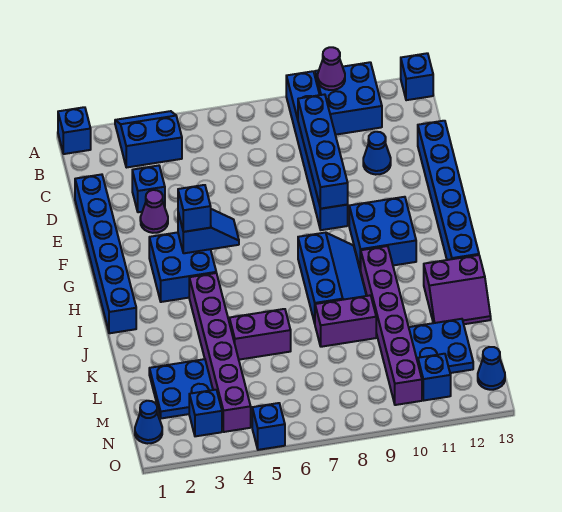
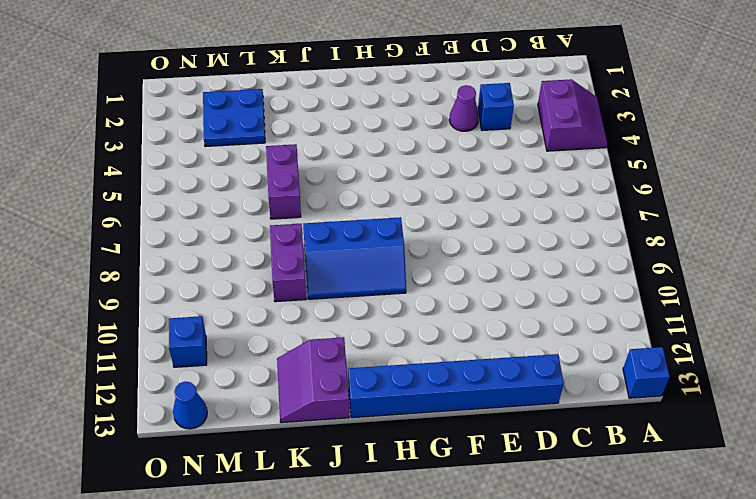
purple slope A3:B4 level 1 top B -> blue slope A3:B4 level 1 top B
none -> blue brick A1 level 1
none -> blue brick A9:F9 level 1
none -> blue brick A10:B11 level 1

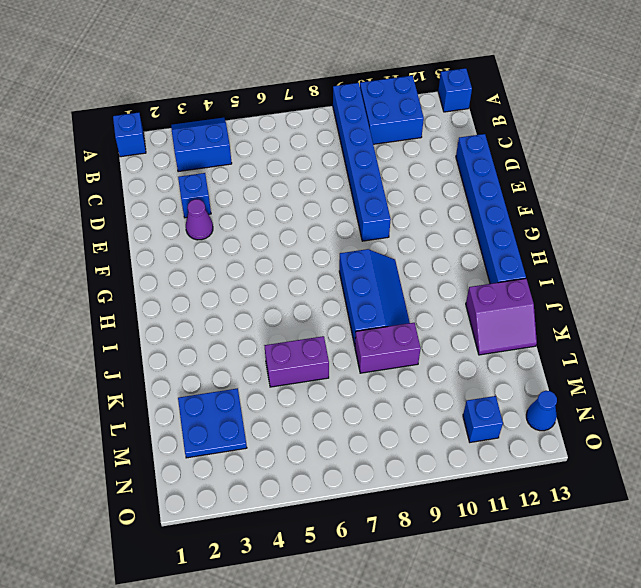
none -> blue brick D1:I1 level 1
none -> blue cone D11 level 1
none -> blue brick G3:H4 level 1

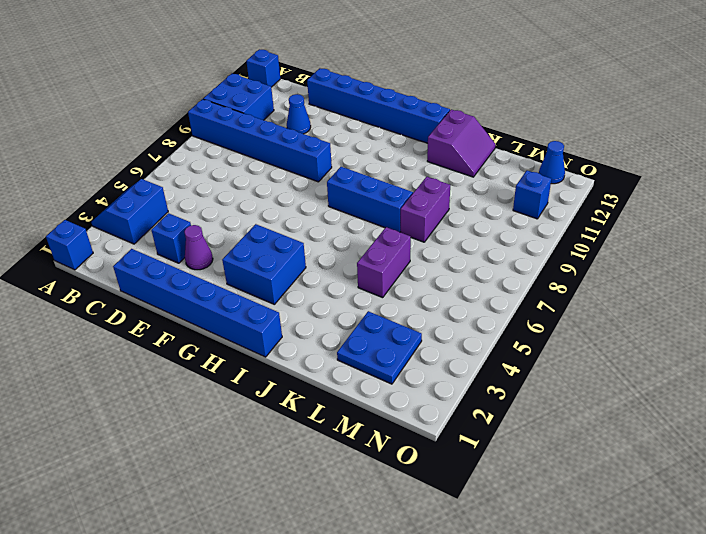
none -> blue brick G10:H11 level 1
none -> purple brick I4:N4 level 1
none -> purple brick I10:N10 level 1

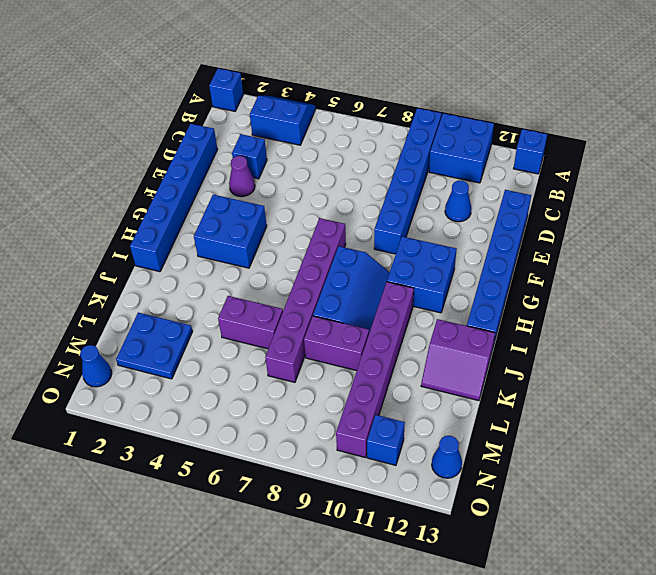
purple brick G7:L7 level 1 -> purple brick I4:N4 level 1
none -> blue plate L11:M12 level 1
none -> blue brick N3 level 1
none -> blue brick O5 level 1

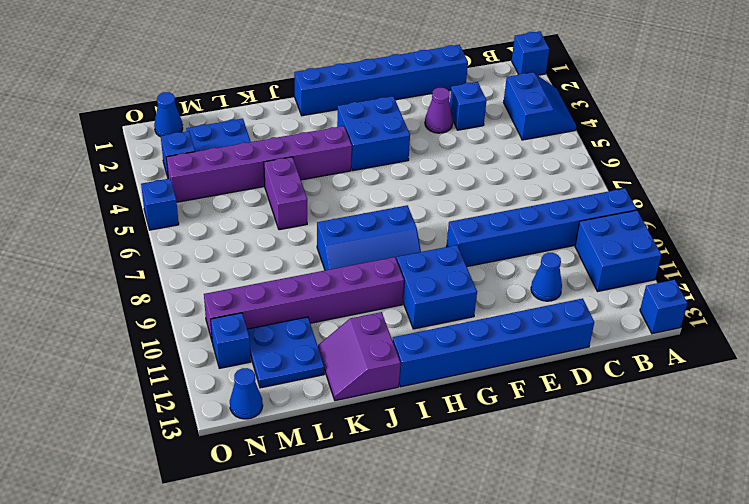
none -> purple brick K8:K9 level 1
none -> purple cone A10 level 2
none -> blue brick C9:F9 level 2

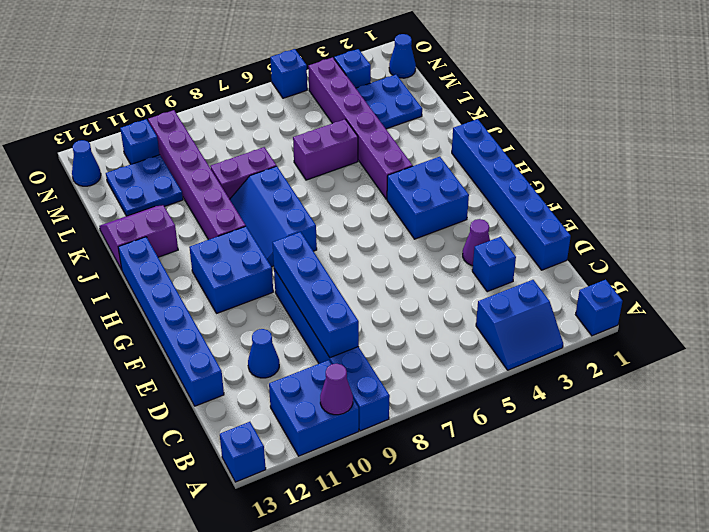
none -> blue slope G4:G5 level 2 top 4
none -> blue brick G4 level 3

